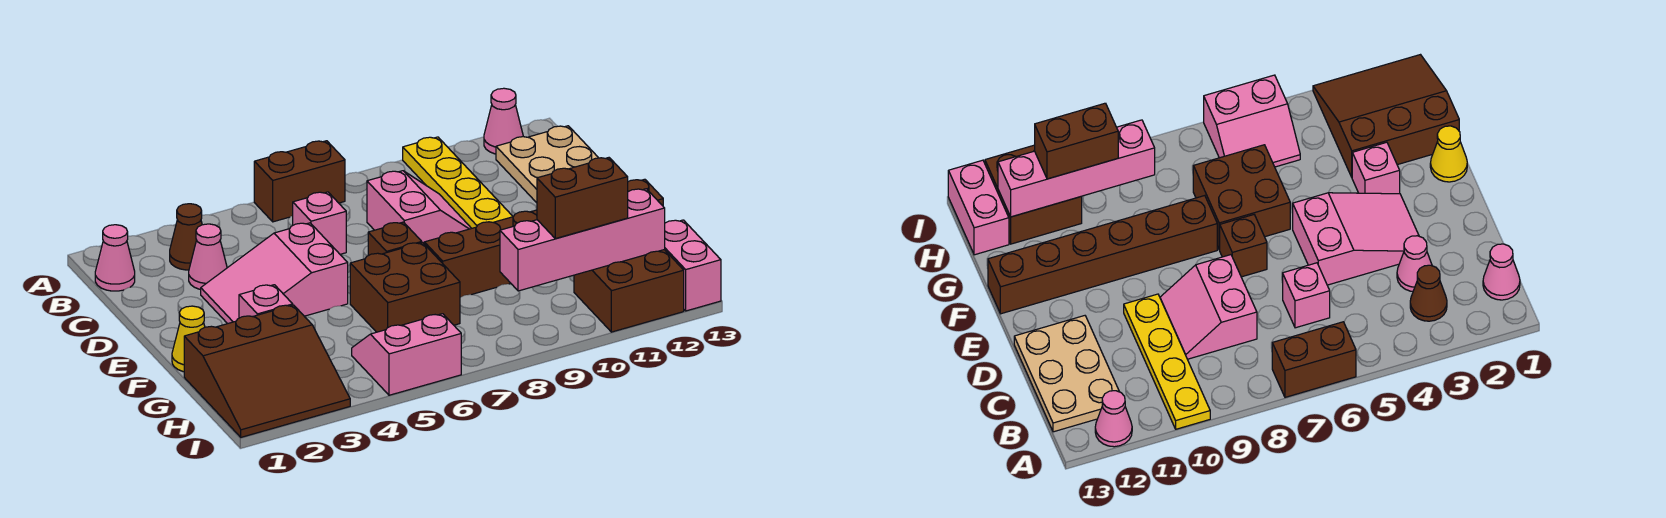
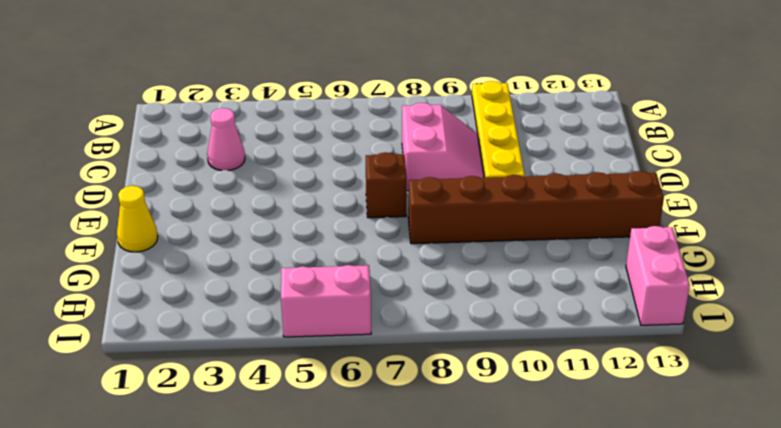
none -> brown brick A6:A7 level 1
none -> pink cone A12 level 1
none -> pink cone B1 level 1

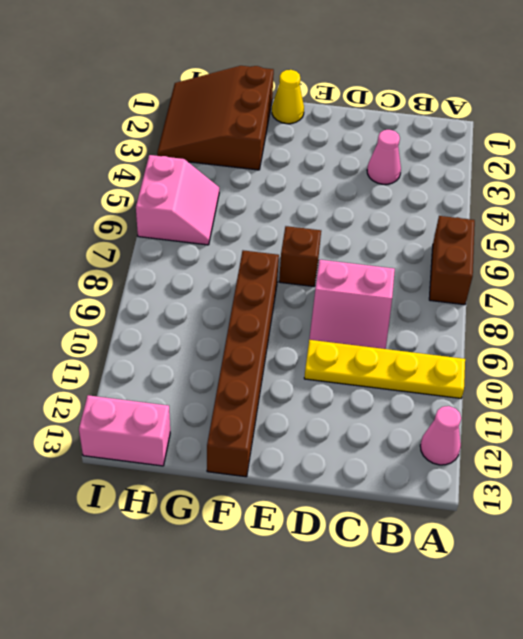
none -> pink cone B1 level 1
none -> brown cone B3 level 1
none -> tan plate B12:D13 level 1

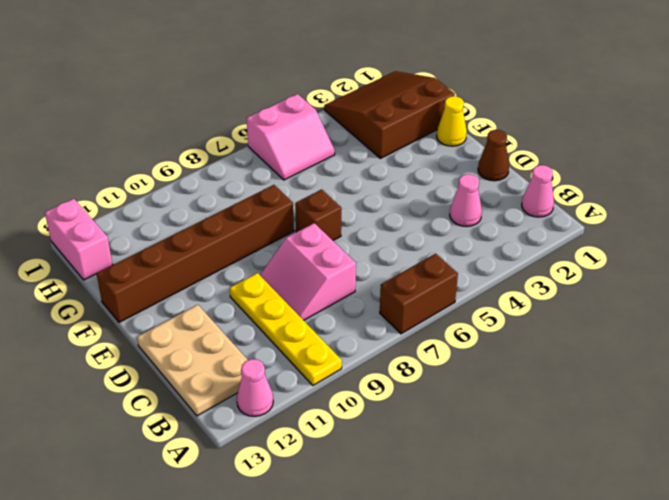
brown cone D1 level 1 -> brown cone B3 level 1
none -> pink brick C6 level 1
none -> pink slope D3:E5 level 1 top 5
none -> pink brick F3 level 1

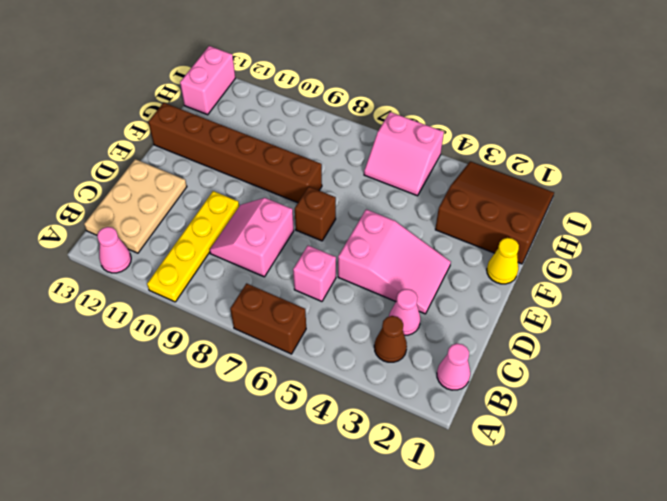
none -> pink brick F3 level 1
none -> brown brick F6:G7 level 1
none -> brown brick H11:I12 level 1

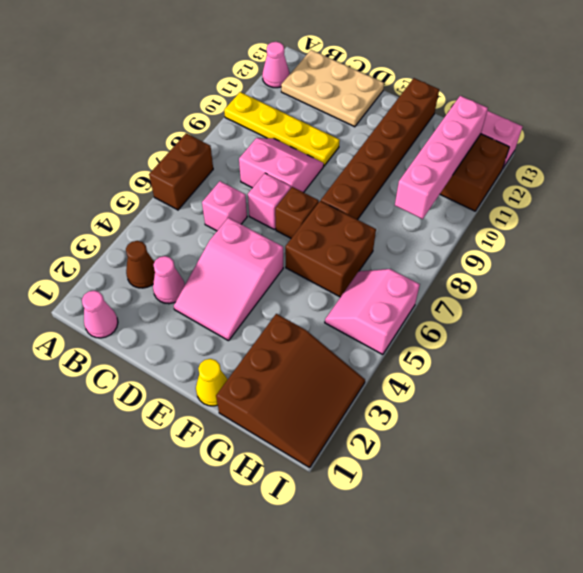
pink brick D7 level 1 -> pink brick F3 level 1
none -> brown brick H10:H11 level 3

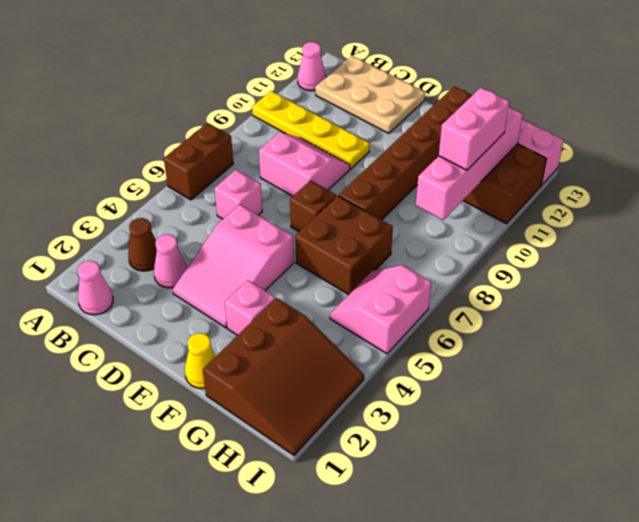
pink brick H10:H11 level 3 -> brown brick H10:H11 level 3

